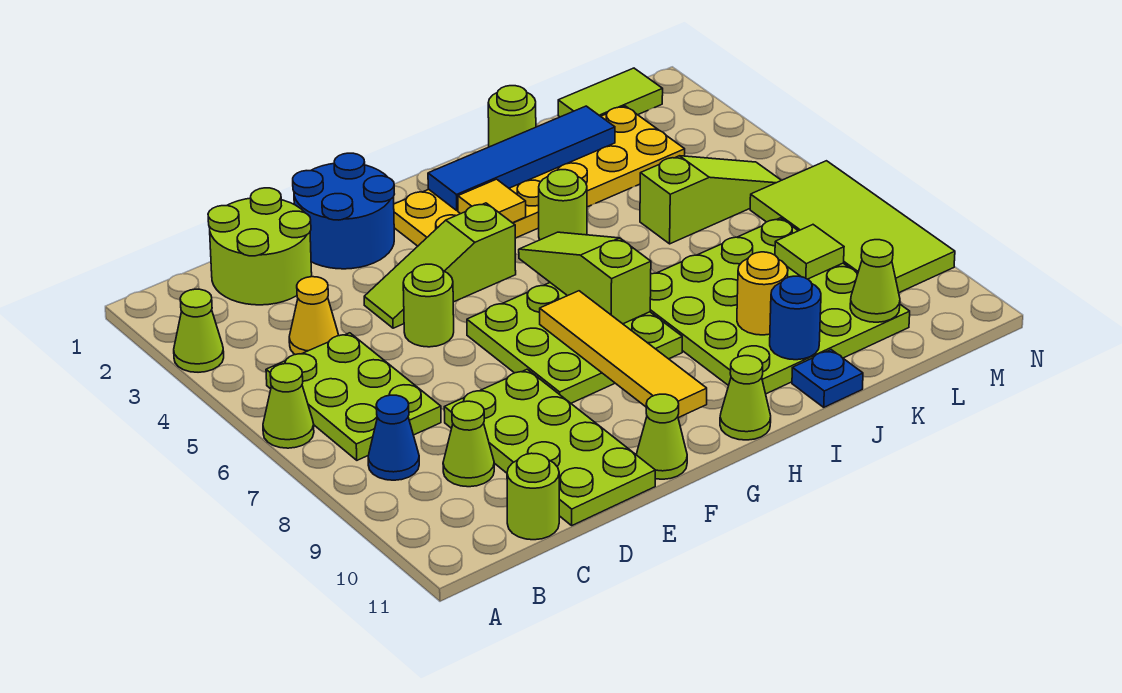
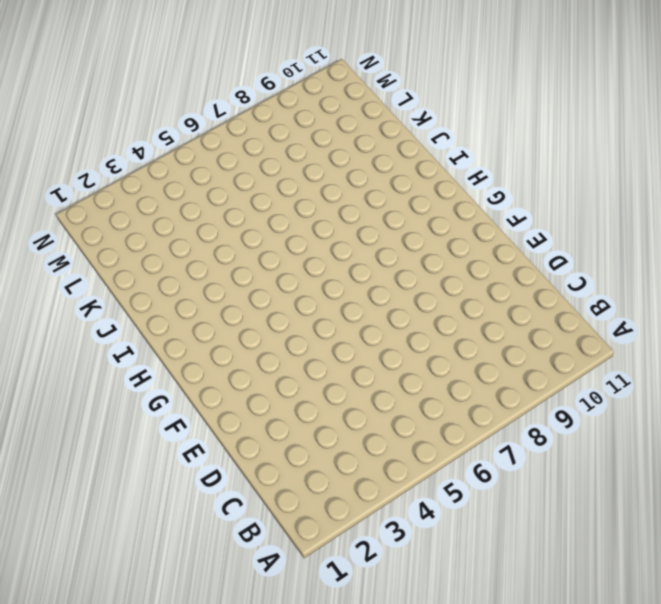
none -> lime cone A3 level 1
none -> lime cone A6 level 1
none -> lime plate B5:C7 level 1
none -> blue cone B8 level 1

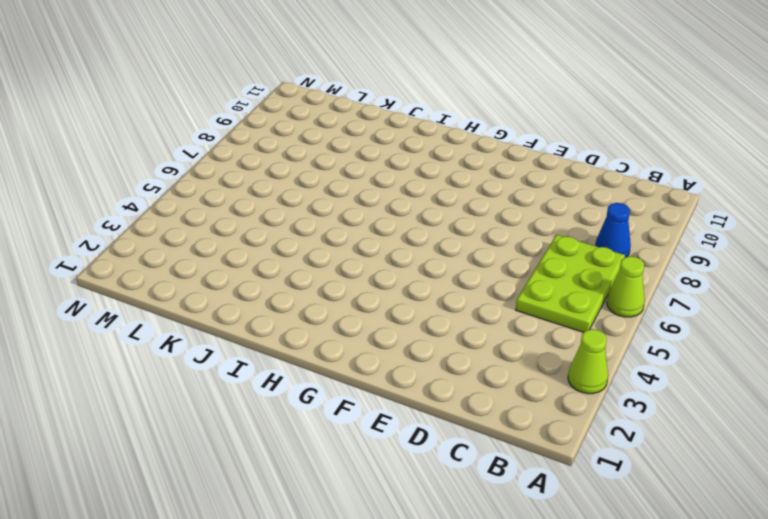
none -> lime round brick C1:D2 level 1
none -> yellow cone C4 level 1
none -> lime cone C9 level 1
none -> lime round brick C11 level 1

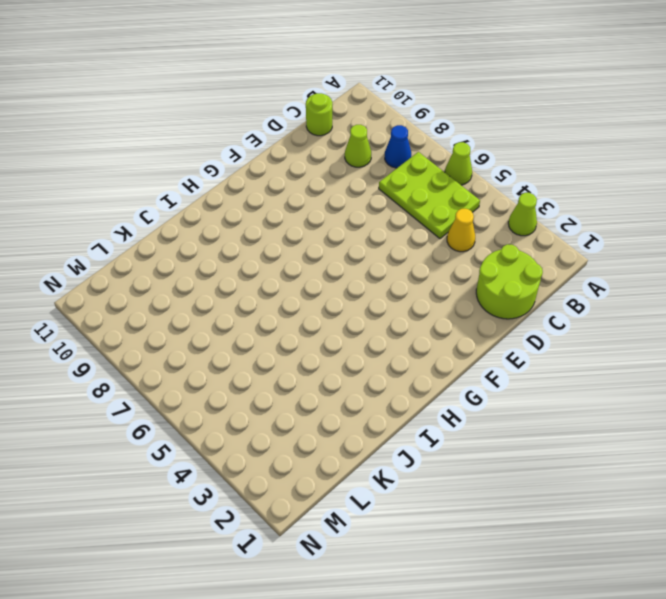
none -> lime plate D8:E11 level 1
none -> blue round brick E1:F2 level 1
none -> lime slope E4:G4 level 1 top G
none -> lime round brick E5 level 1

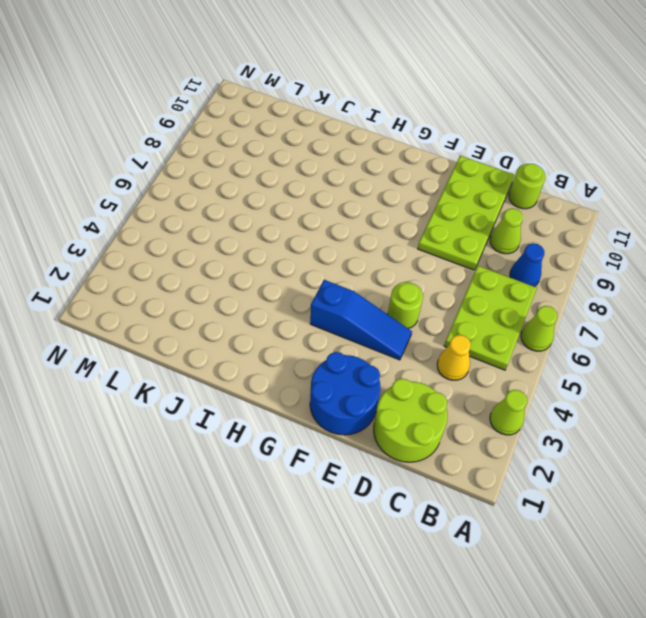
blue slope E4:G4 level 1 top G -> lime slope E4:G4 level 1 top G
none -> lime plate F6:H8 level 1
none -> lime cone F11 level 1
none -> yellow plate G2:L3 level 1
none -> lime cone H11 level 1

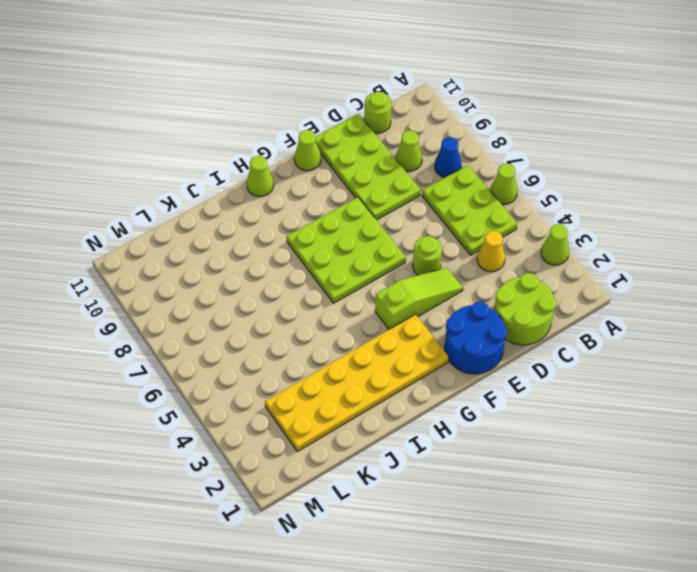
none -> lime round brick I4 level 1
none -> lime plate I7:L10 level 1
none -> lime round brick J1 level 1
none -> blue plate J11 level 1

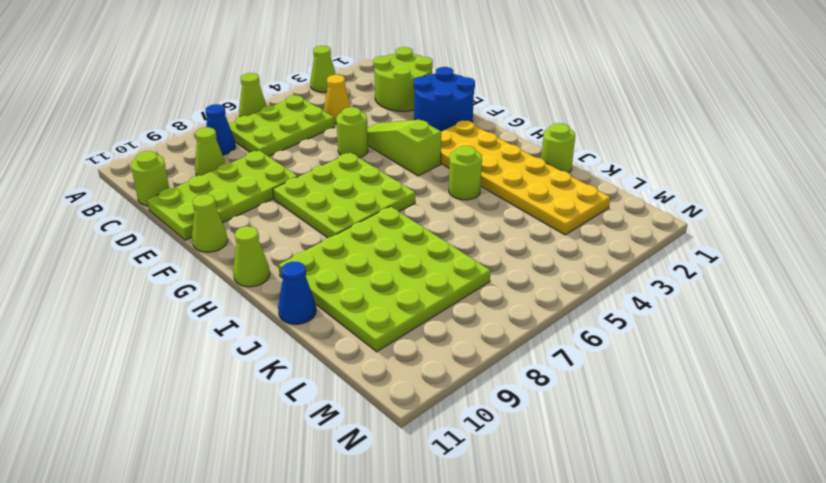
blue cone J11 level 1 -> blue plate J11 level 1
none -> lime slope K5:M5 level 1 top K
none -> lime tile L1:M1 level 1
none -> lime tile M6:N9 level 1
none -> yellow tile G7:G10 level 2

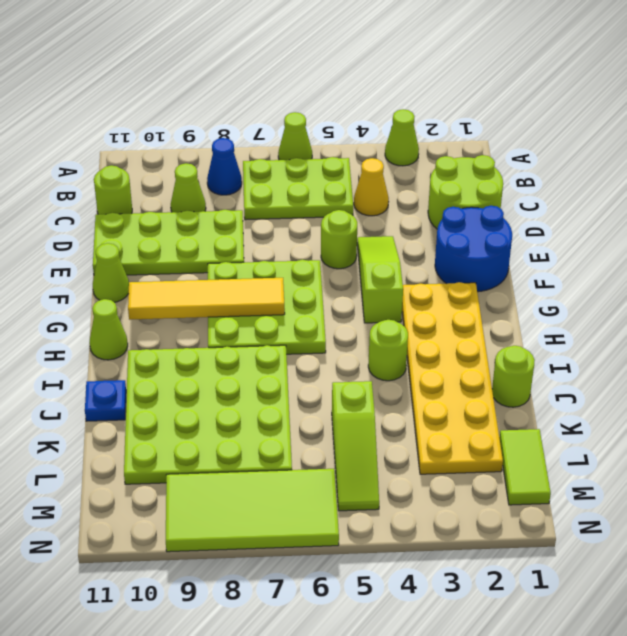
none -> blue tile H2:K2 level 2
none -> yellow tile H3 level 2
none -> lime slope H5:H7 level 2 top 7
none -> yellow round brick J9 level 2

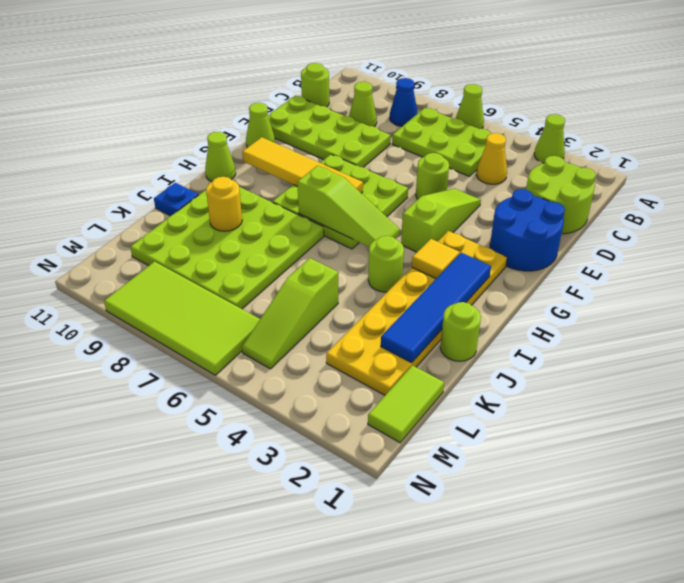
none -> blue round brick J10 level 2
none -> lime tile L8 level 2
none -> lime cone L10 level 2

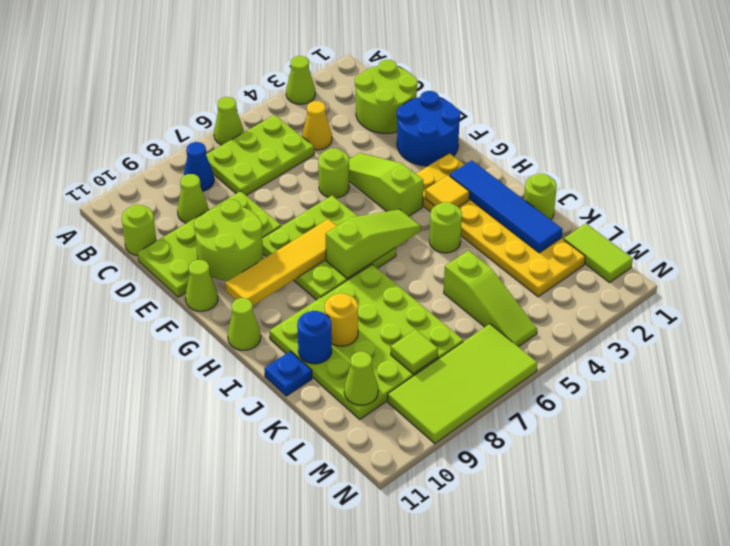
lime round brick E9:F10 level 2 -> none

